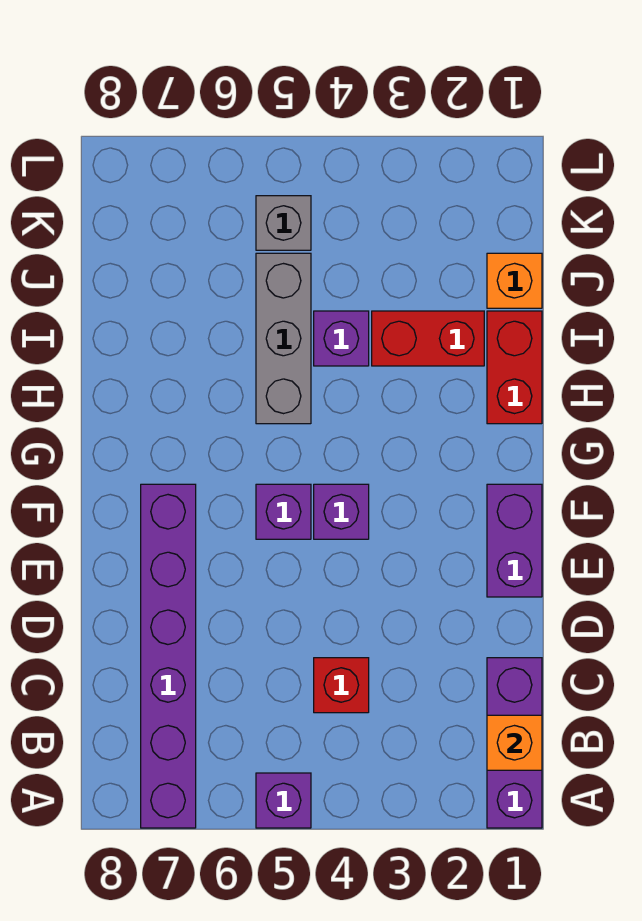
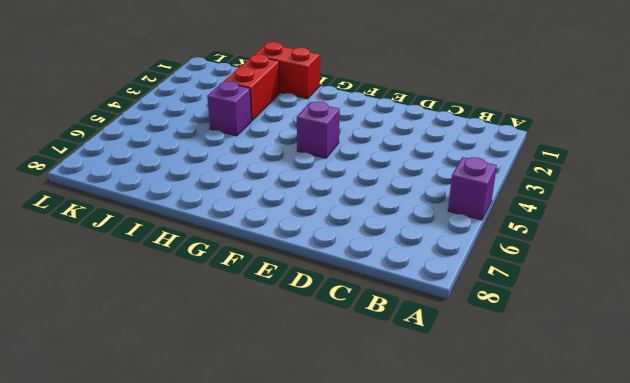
none -> purple brick A1:C1 level 1
none -> purple brick A7:F7 level 1
none -> red brick C4 level 1

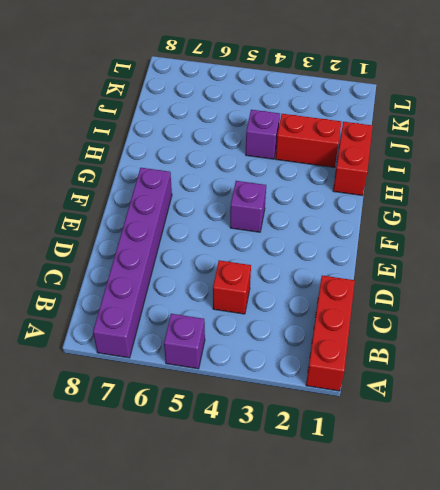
red brick A1:C1 level 1 -> purple brick A1:C1 level 1
none -> purple brick E1:F1 level 1
none -> purple brick F5 level 1
none -> grey brick H5:J5 level 1

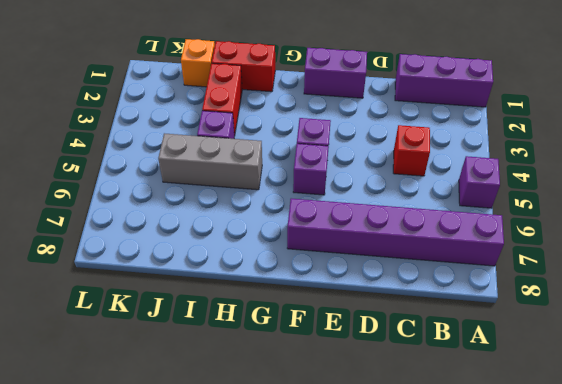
none -> grey brick K5 level 1
none -> orange brick B1 level 2

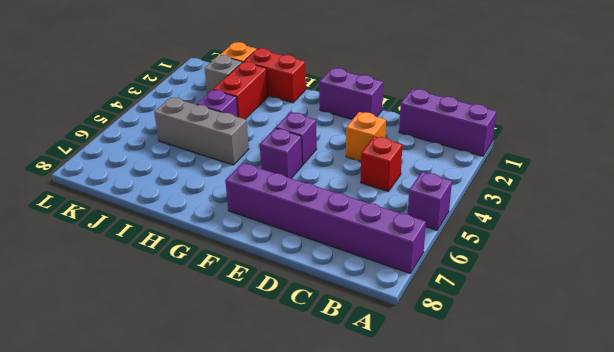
orange brick D3 level 1 -> orange brick B1 level 2
grey brick J2 level 1 -> grey brick K5 level 1

